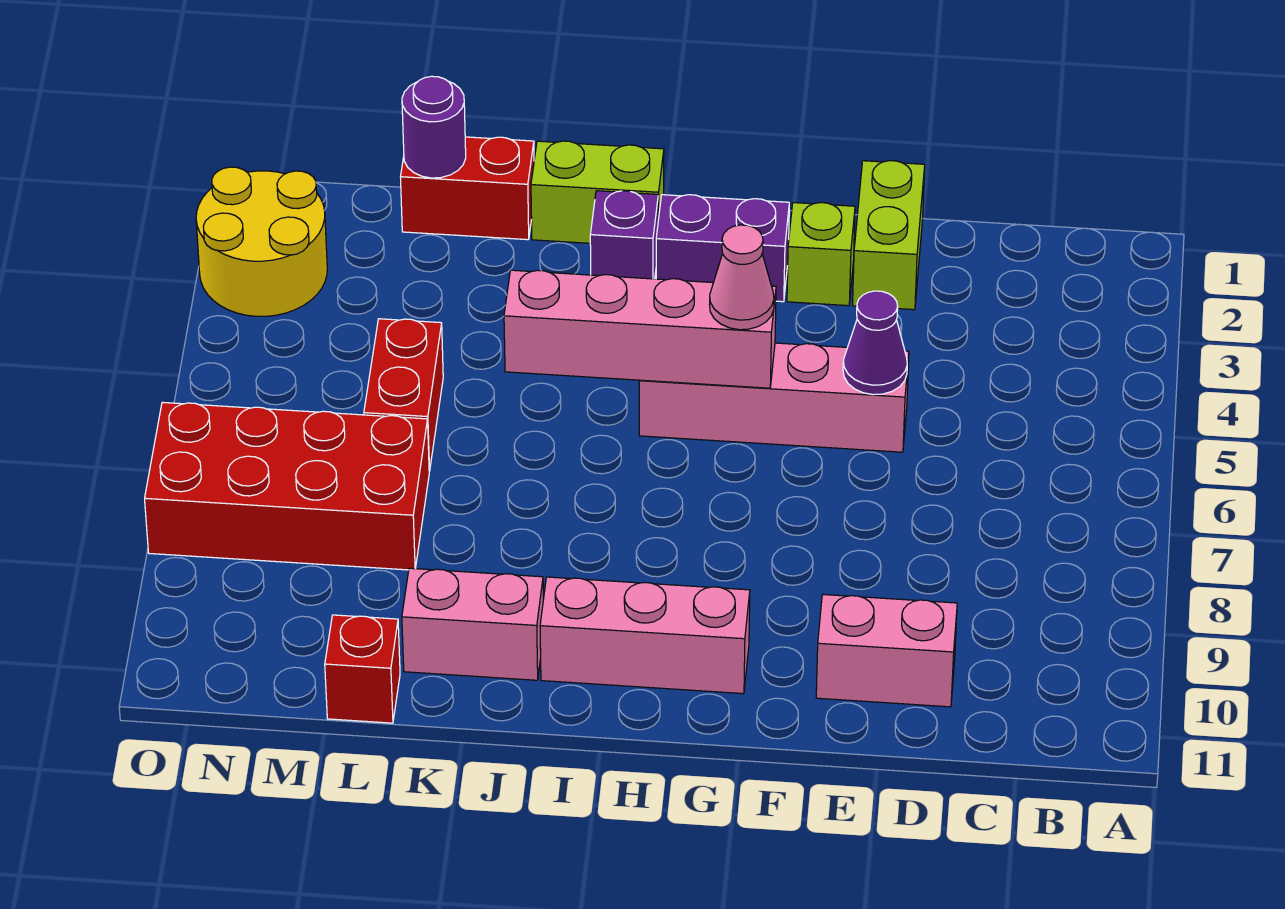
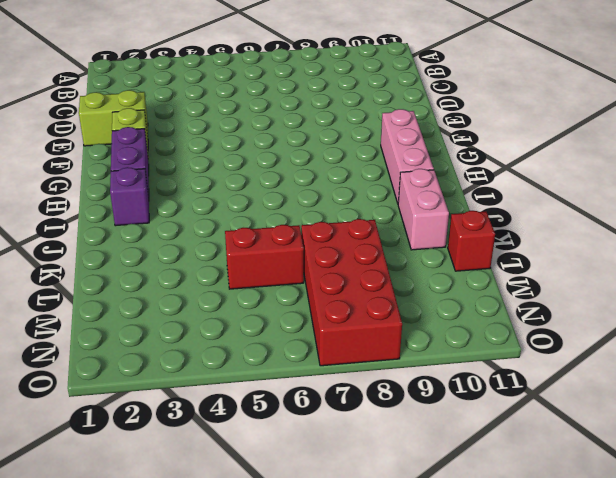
none -> pink brick D10:E10 level 1
none -> pink brick E5:H5 level 1
none -> lime brick I1:J1 level 1

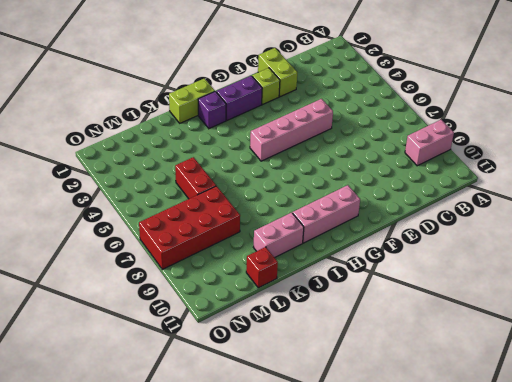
pink brick A9:B9 level 1 -> pink brick D10:E10 level 1
none -> red brick K1:L1 level 1
none -> yellow round brick N2:O3 level 1
none -> purple cone E5 level 2

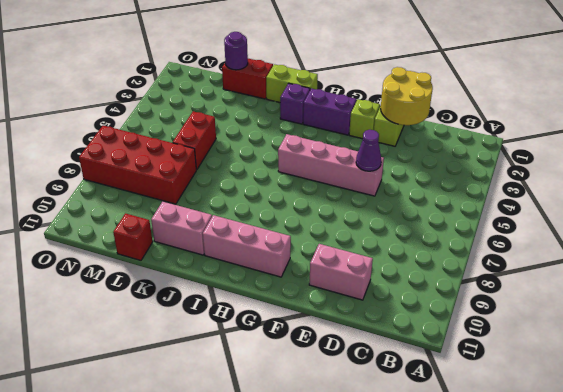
yellow round brick D1:E2 level 2 -> yellow round brick N2:O3 level 1
none -> pink brick G5:J5 level 2
none -> pink cone G5 level 3

